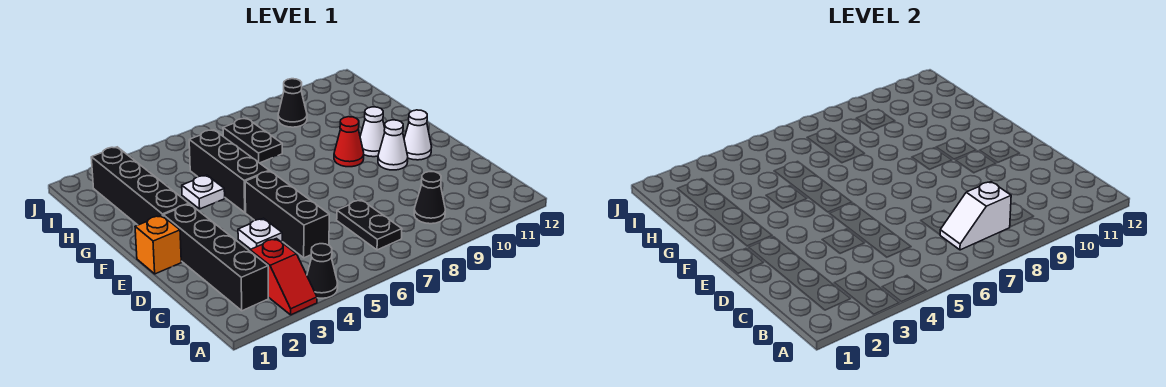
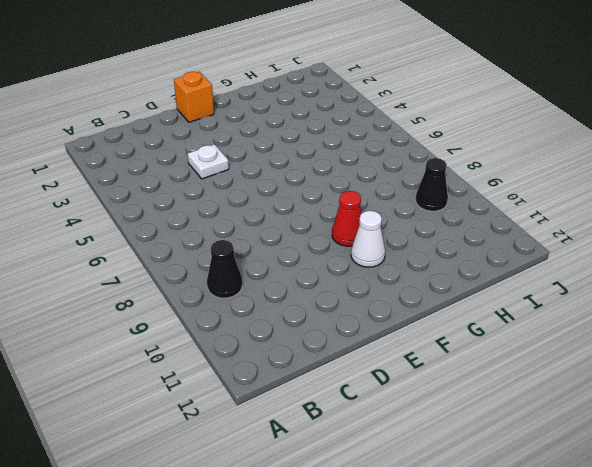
none -> red slope A3:B3 level 1 top B
none -> black cone A4 level 1
none -> black brick B2:E2 level 1

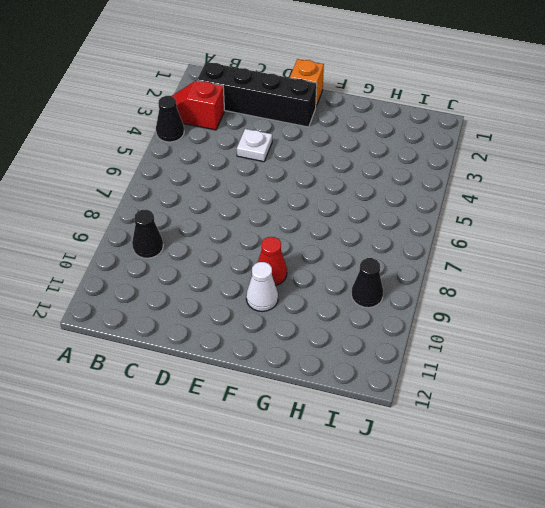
none -> black plate B7:C7 level 1
none -> black brick C5:E5 level 1
none -> white cone E10 level 1

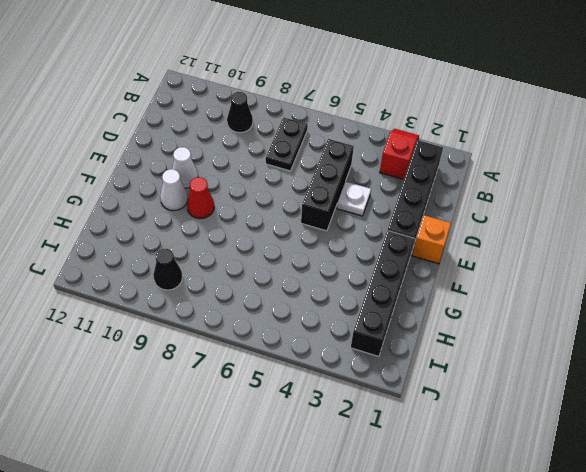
none -> black cone A4 level 1
none -> white cone E11 level 1
none -> black brick F5:H5 level 1

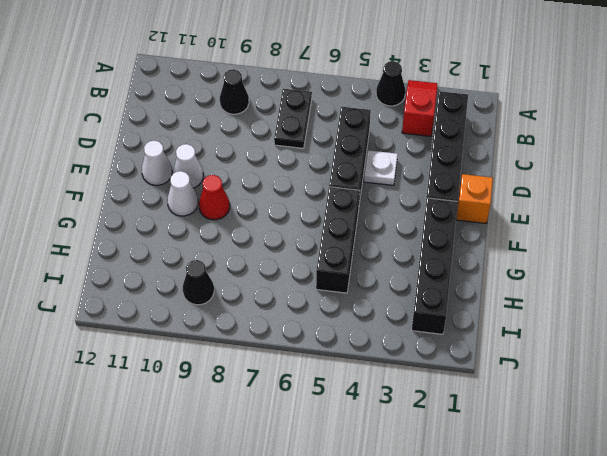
none -> white plate G4 level 1
none -> black plate H7:I7 level 1
none -> white slope B7:B8 level 2 top 8

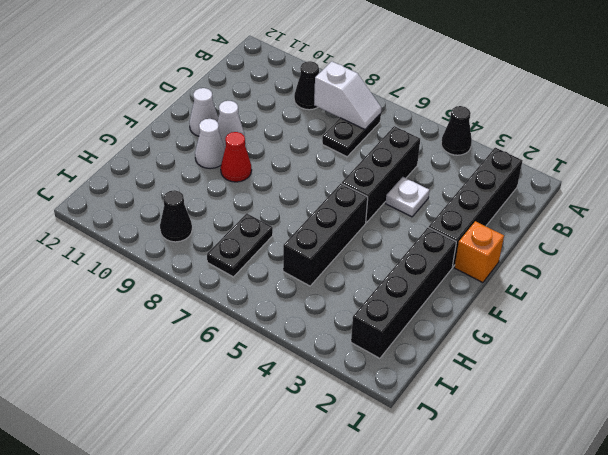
none -> red slope A3:B3 level 1 top B
none -> white plate G4 level 1

